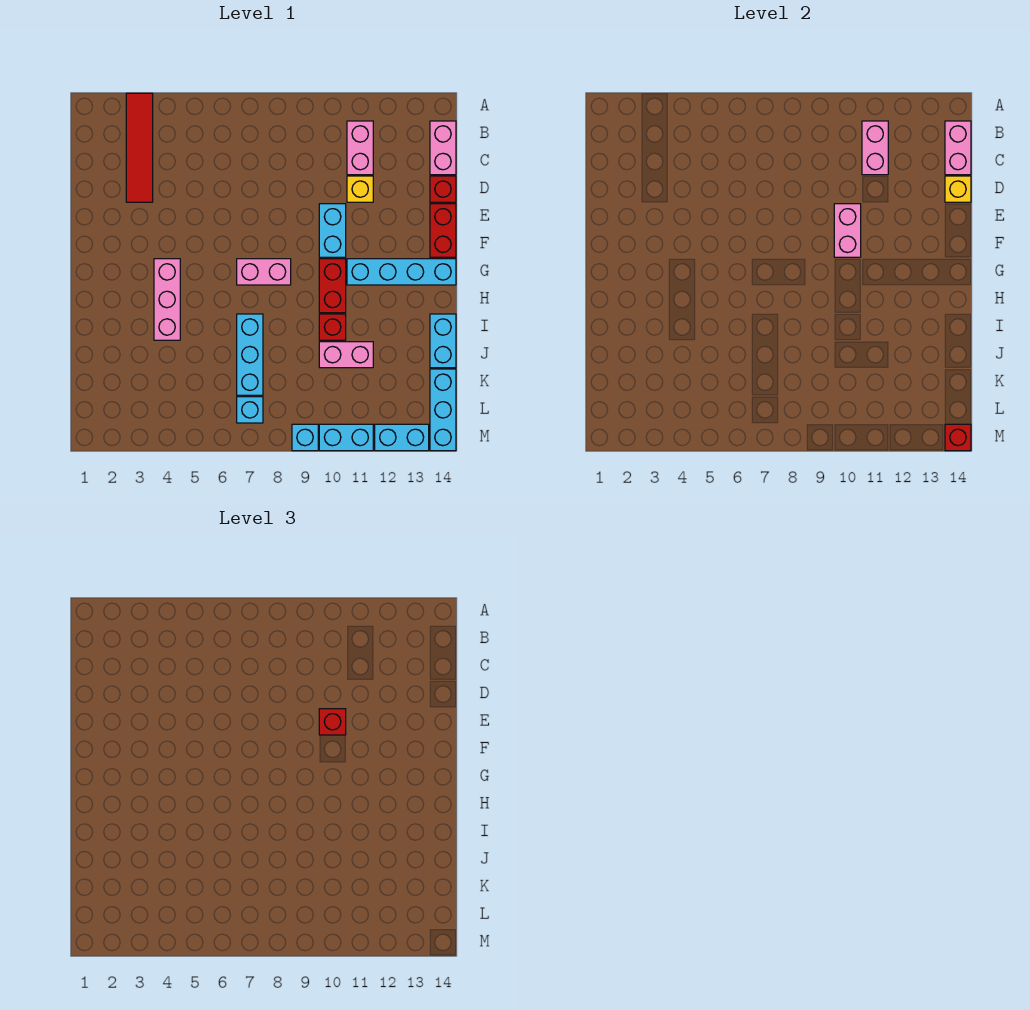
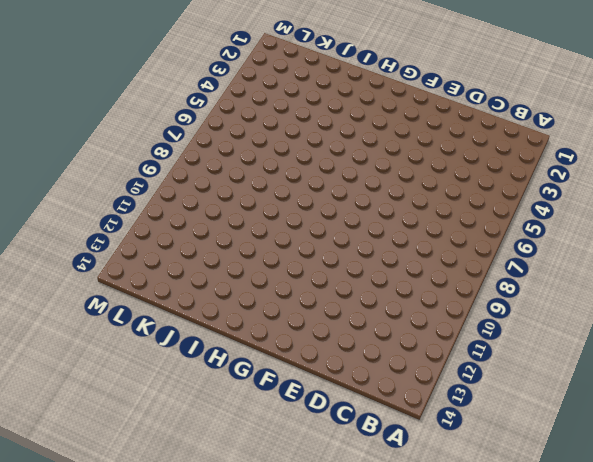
none -> red tile A3:D3 level 1
none -> pink brick B11:C11 level 1
none -> pink brick B14:C14 level 1

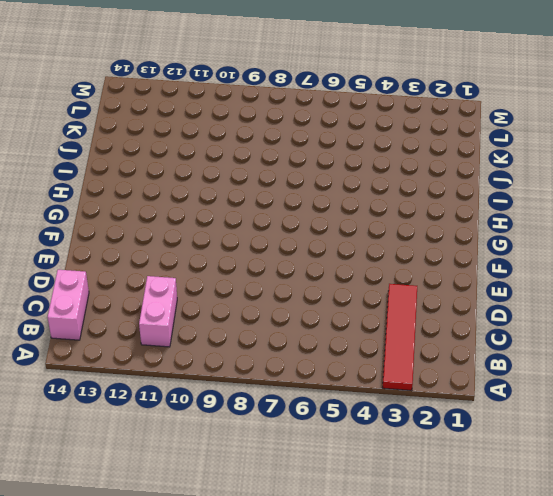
none -> yellow brick D11 level 1
none -> red brick D14 level 1
none -> cyan brick E10:F10 level 1

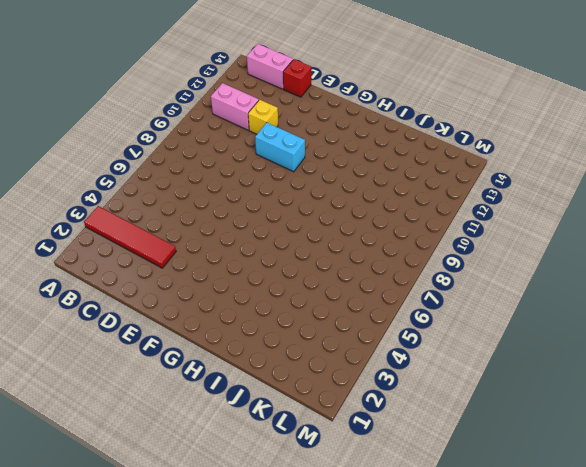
none -> red brick E14:F14 level 1
none -> pink brick G4:I4 level 1
none -> pink brick G7:G8 level 1

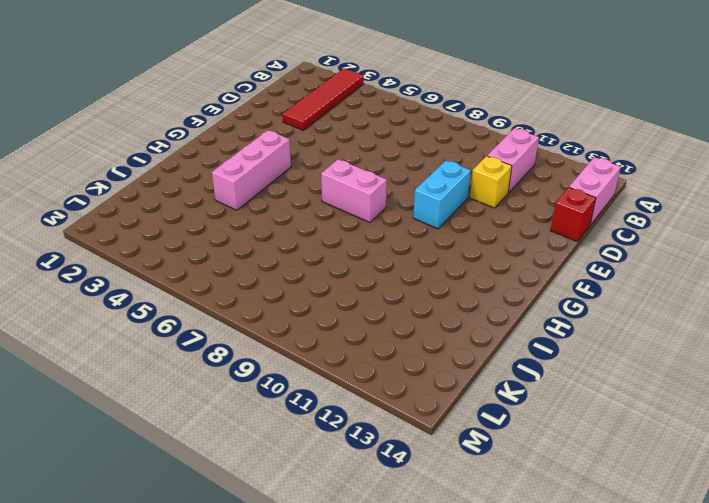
none -> red brick E14:F14 level 1
none -> red brick G10:H10 level 1
none -> cyan brick G11:G14 level 1

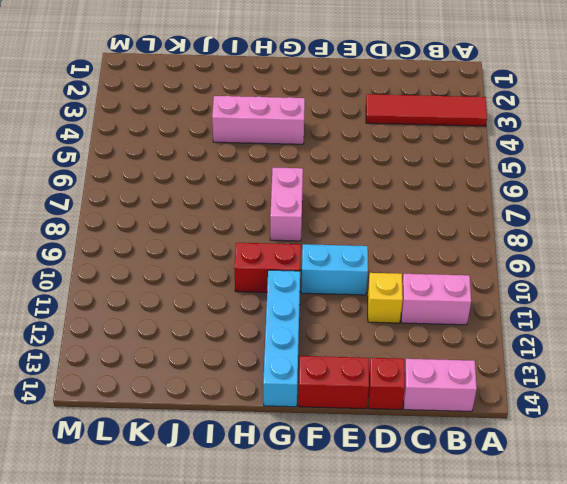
none -> cyan brick I7:K7 level 1
none -> red brick I10 level 1
none -> cyan brick I14:J14 level 1

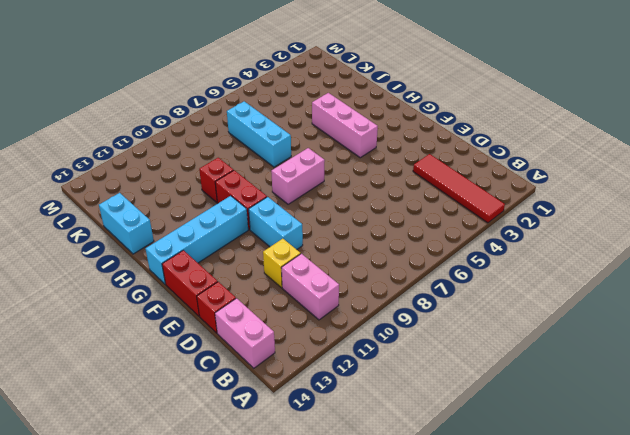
none -> pink brick J10:J11 level 1
none -> cyan brick K14:M14 level 1
none -> cyan brick L7 level 1

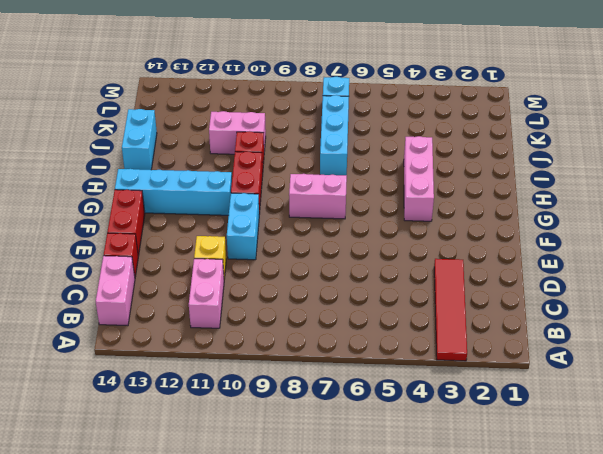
none -> cyan brick K14:M14 level 1
none -> cyan brick M9 level 1
none -> cyan brick M10:M11 level 1

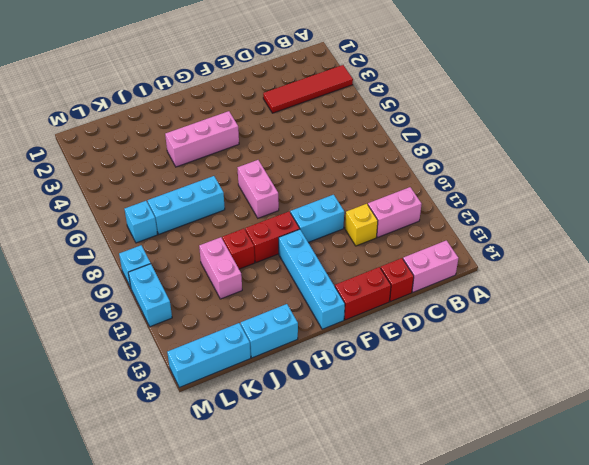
none -> cyan brick M12:M13 level 1
none -> pink brick B11:C11 level 2
none -> pink brick B14:C14 level 2

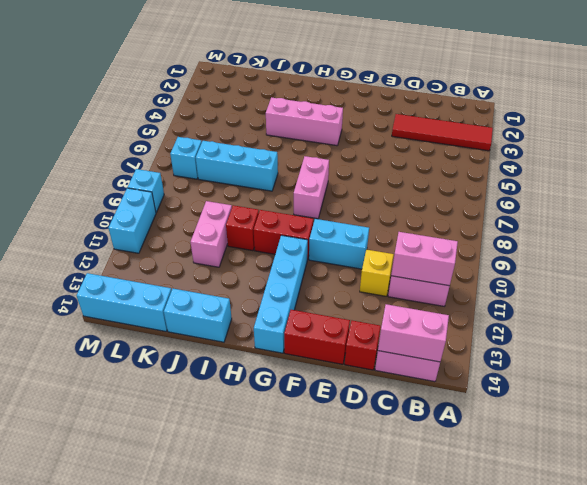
none -> cyan brick M12:M13 level 1
none -> yellow brick D14 level 2
none -> pink brick E10:F10 level 2

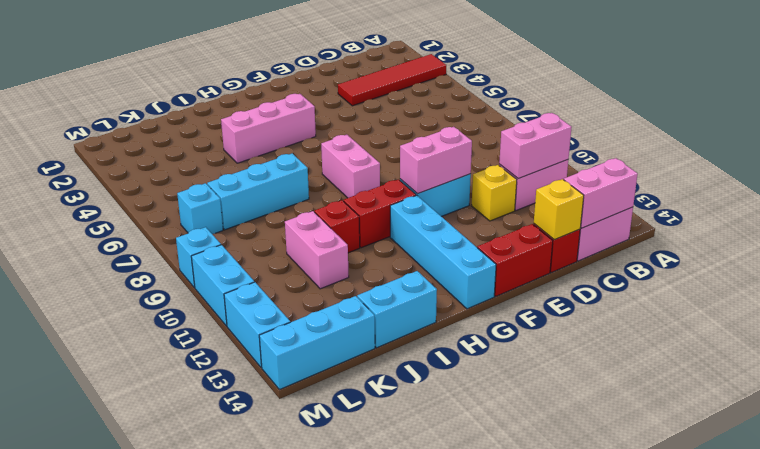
none -> red brick M14 level 2
none -> red brick E10 level 3

